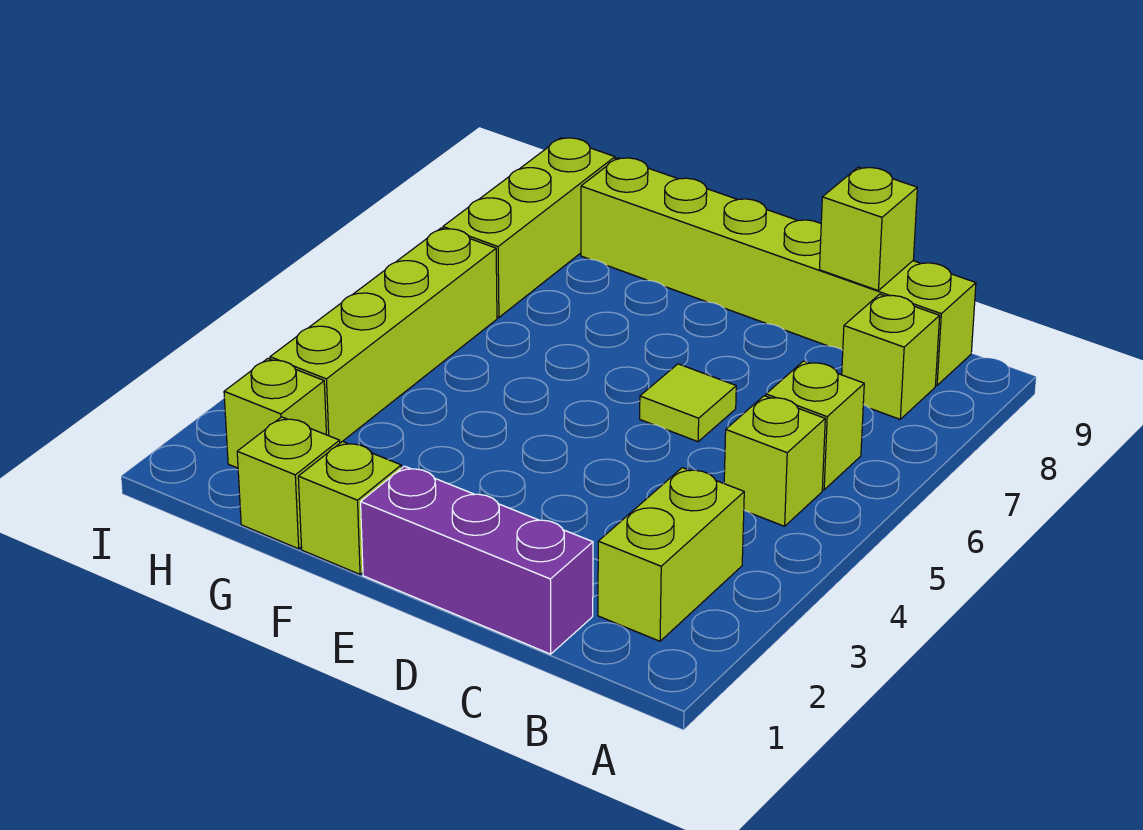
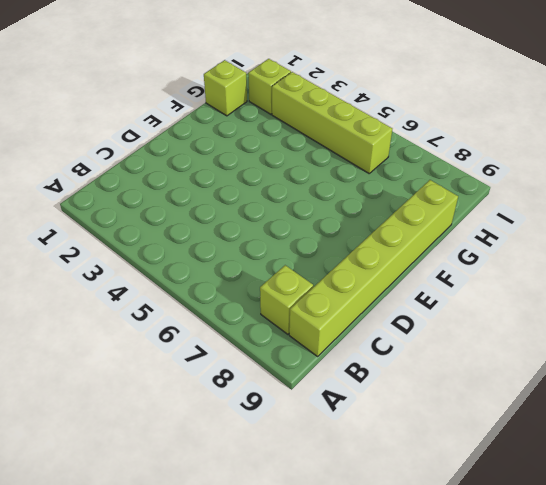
none -> lime brick B2:B3 level 1
none -> lime brick B5 level 1
none -> lime brick B6 level 1

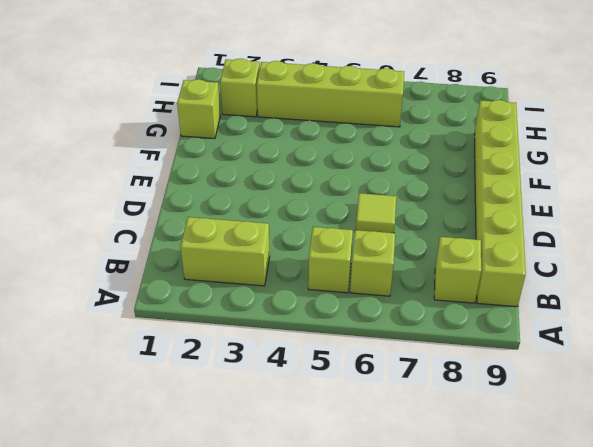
none -> purple brick C1:E1 level 1
none -> lime brick F1 level 1
none -> lime brick H7:H9 level 1

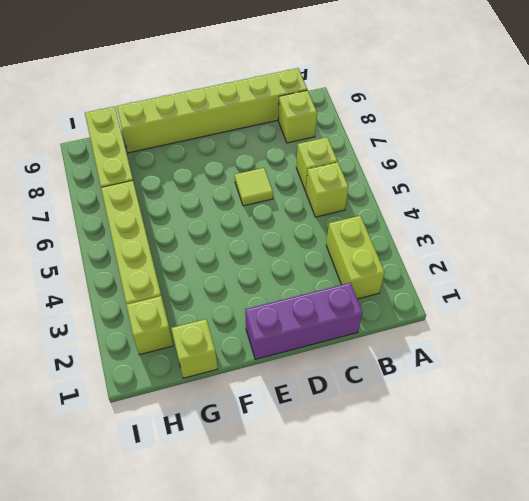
none -> lime brick F1 level 1
none -> lime brick C9 level 2

